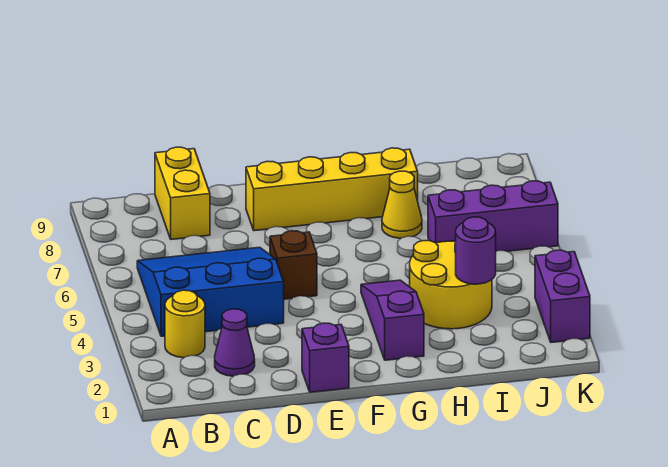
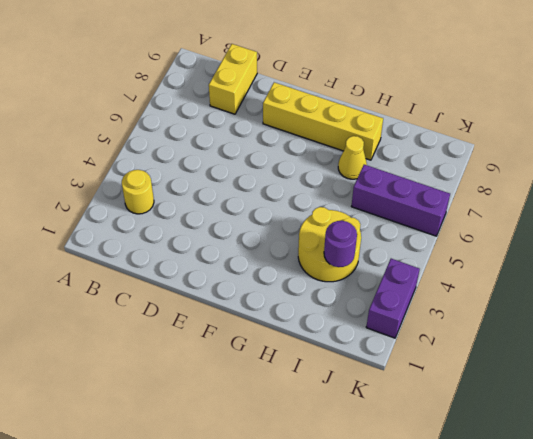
none -> blue slope B4:D6 level 1 top 4
none -> purple cone C2 level 1
none -> purple brick E1 level 1

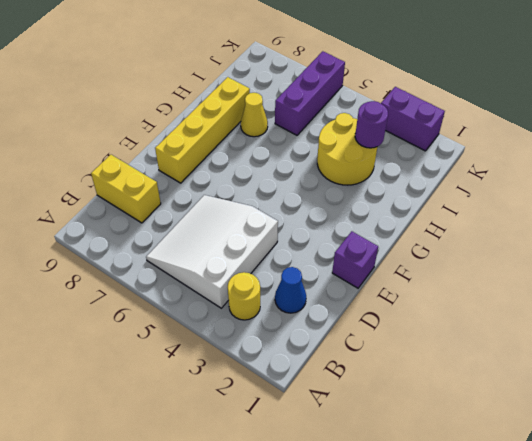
white slope B4:D6 level 1 top 4 -> blue slope B4:D6 level 1 top 4
blue cone C2 level 1 -> purple cone C2 level 1
none -> brown brick E5 level 1
none -> purple slope G2:G4 level 1 top 2

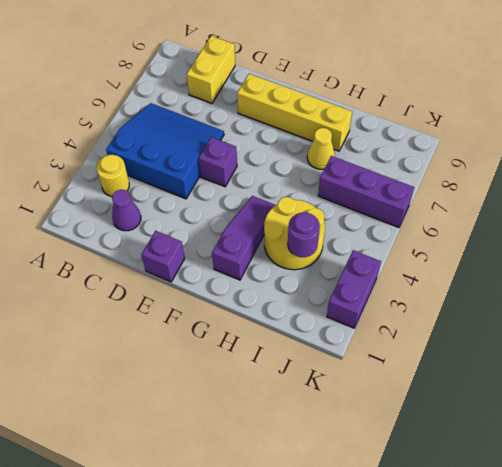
purple brick E5 level 1 -> brown brick E5 level 1

